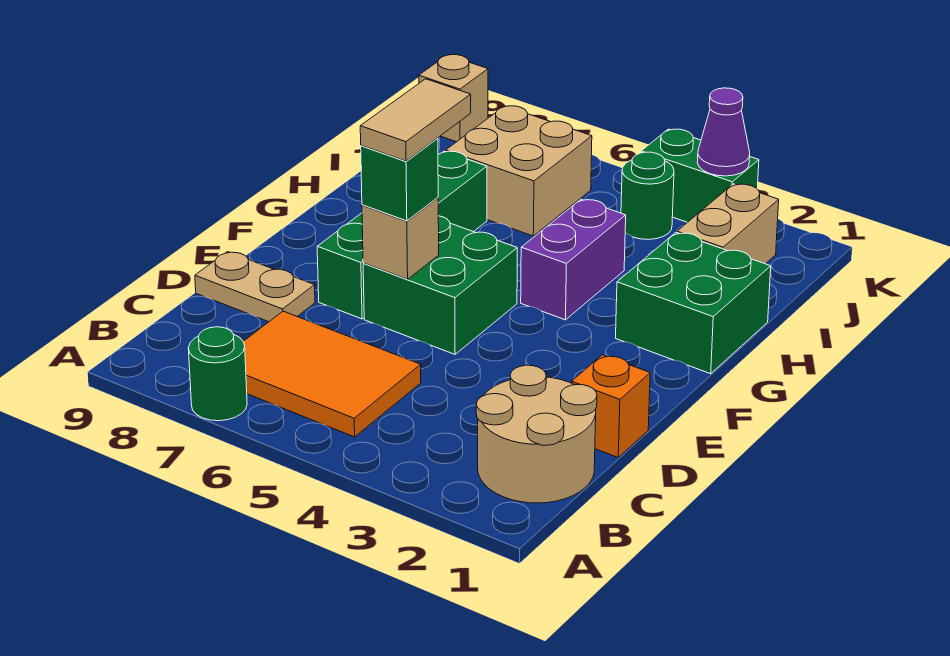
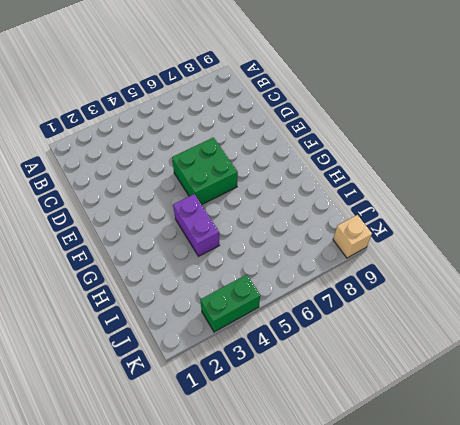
none -> green round brick A7 level 1
none -> tan round brick B1:C2 level 1
none -> orange tile B5:C7 level 1

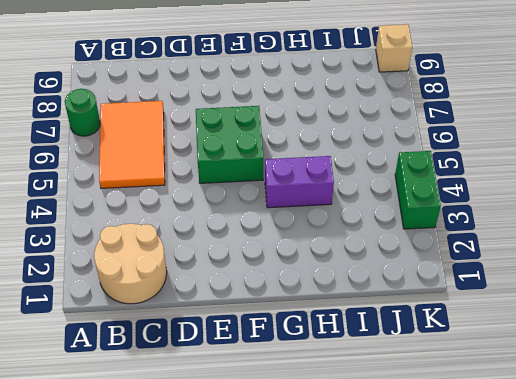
none -> orange brick D1 level 1
none -> tan plate D8:D9 level 1
none -> green brick E7:H7 level 1

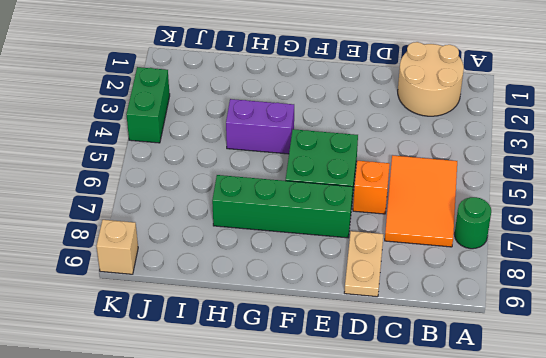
orange brick D6 level 1 -> orange brick D1 level 1
none -> green brick G1:H2 level 1
none -> tan brick I2:J2 level 1
none -> tan brick I6:J7 level 1

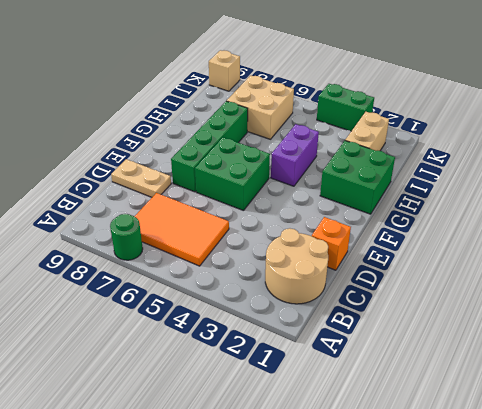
none -> green round brick J4 level 1
none -> tan brick E6 level 2
none -> purple cone K3 level 2

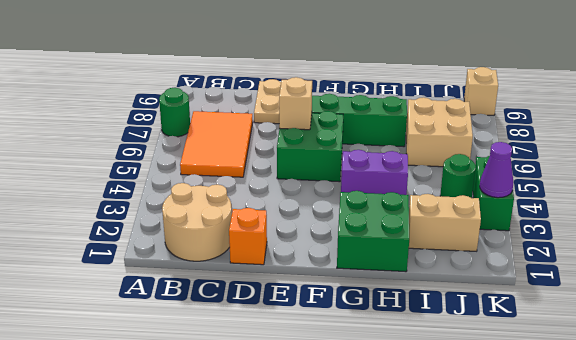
none -> green brick E6 level 3
none -> tan tile E6:F6 level 4

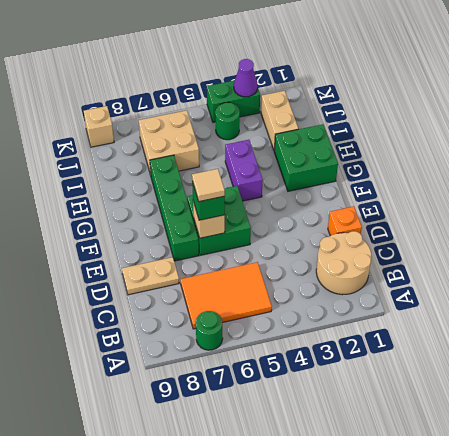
tan tile E6 level 4 -> tan tile E6:F6 level 4

